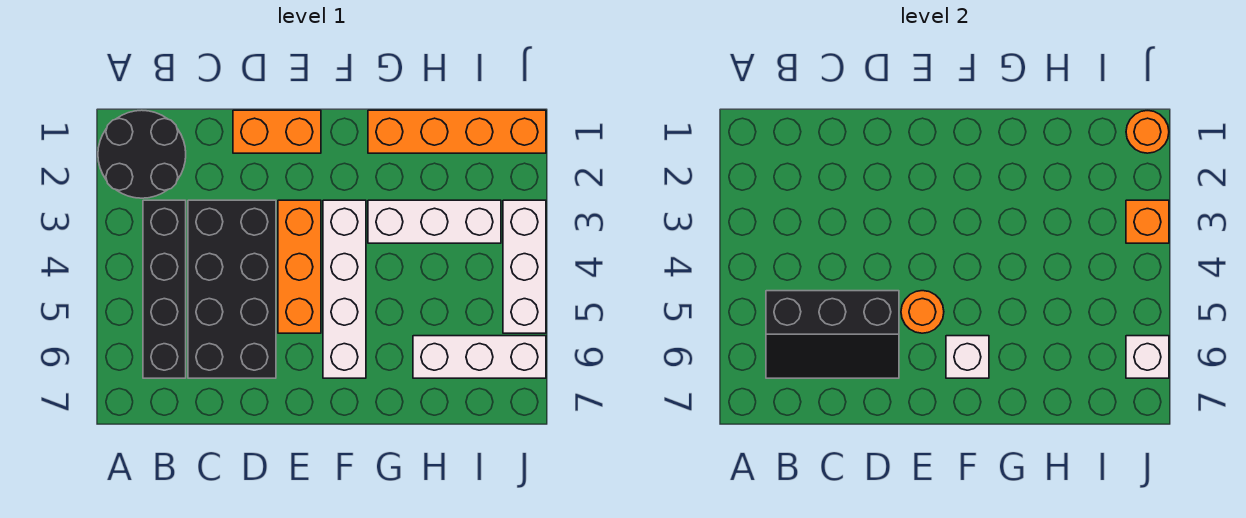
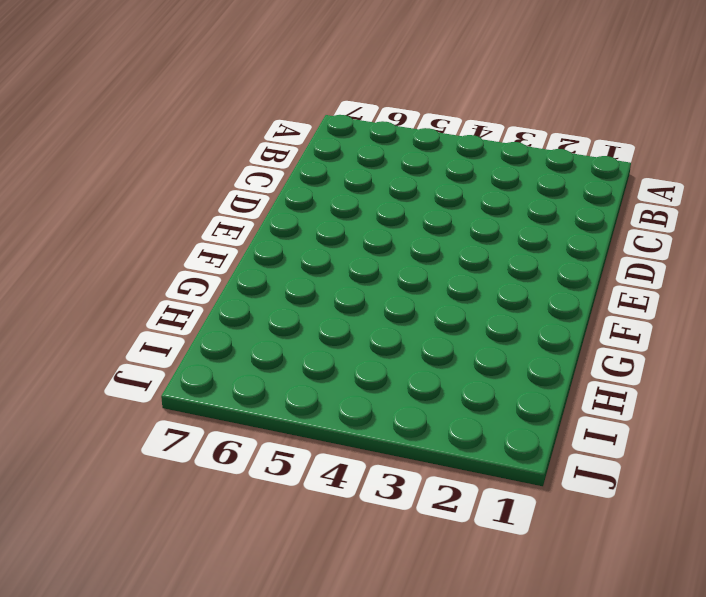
none -> black round brick A1:B2 level 1
none -> black brick B3:B6 level 1
none -> black brick C3:D6 level 1

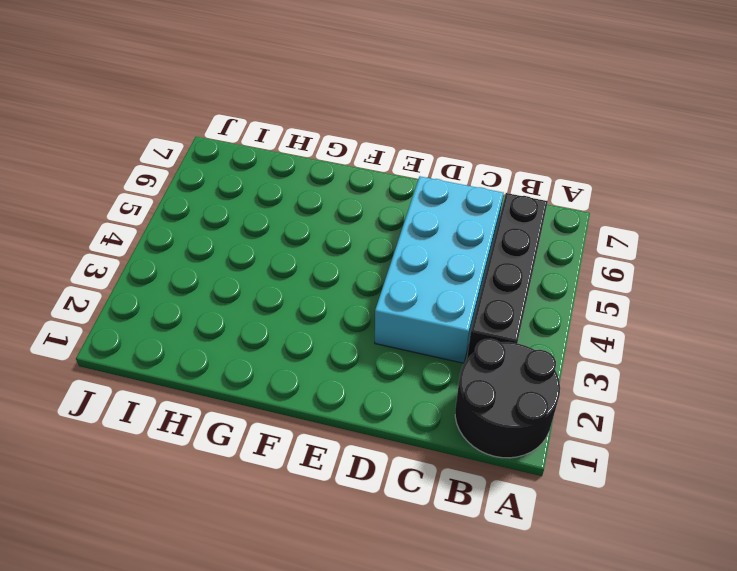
cyan brick C3:D6 level 1 -> black brick C3:D6 level 1
none -> orange brick D1:E1 level 1
none -> orange brick E3:E5 level 1
none -> white brick F3:F6 level 1

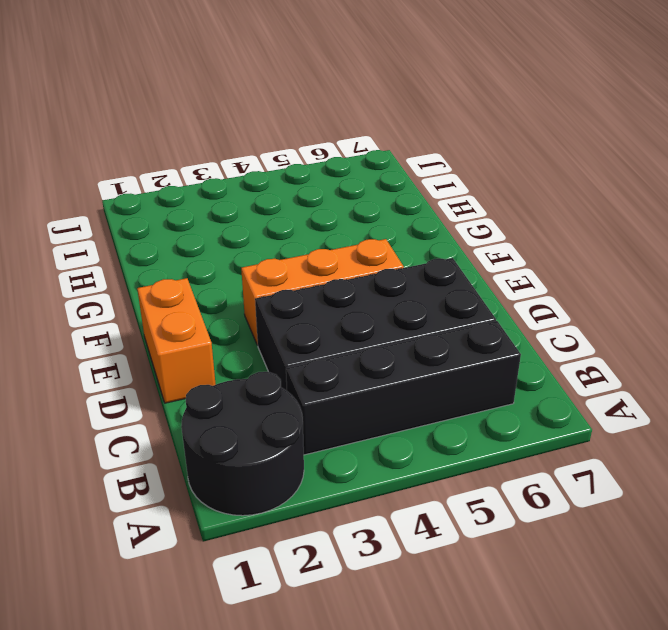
none -> white brick F3:F6 level 1
none -> orange brick G1:J1 level 1
none -> white brick G3:I3 level 1

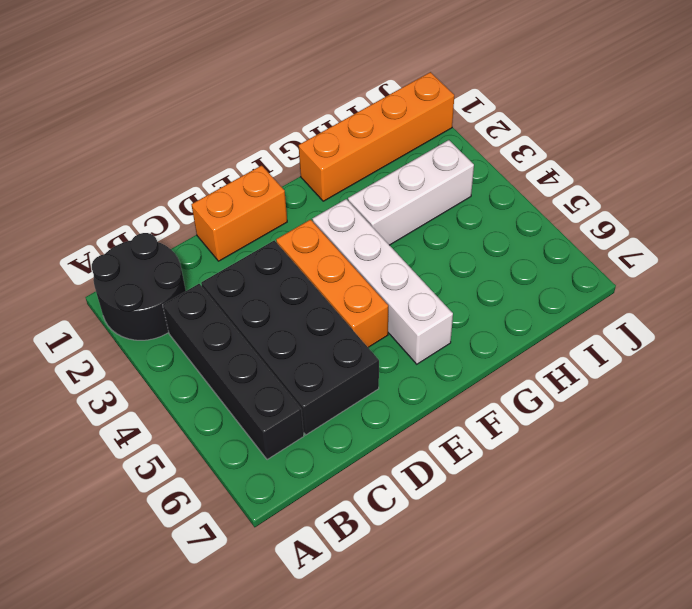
none -> white brick H6:J6 level 1
none -> white brick J3:J5 level 1
none -> black slope B5:D6 level 2 top 5

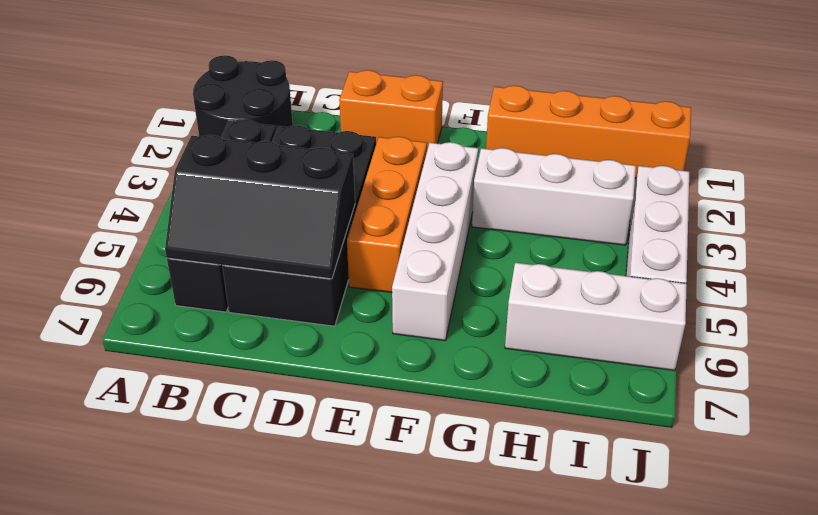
none -> orange round brick E5 level 2
none -> white brick F6 level 2
none -> orange round brick J1 level 2

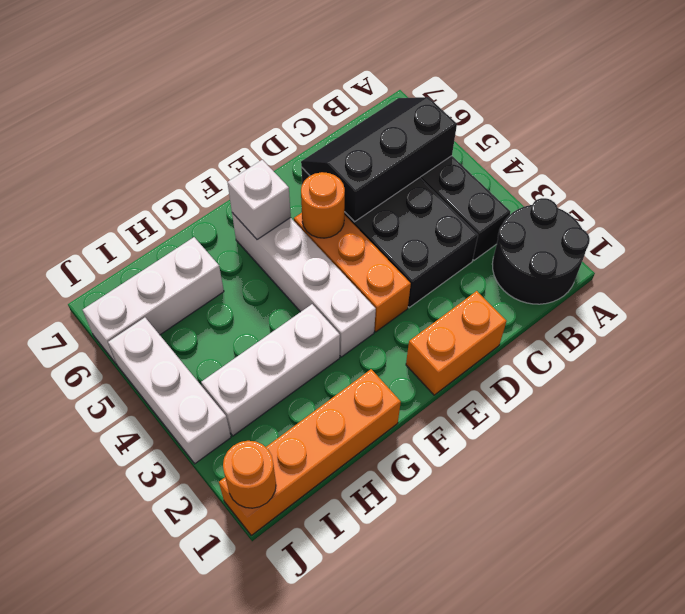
none -> orange brick J3 level 2
none -> white brick J6 level 2

